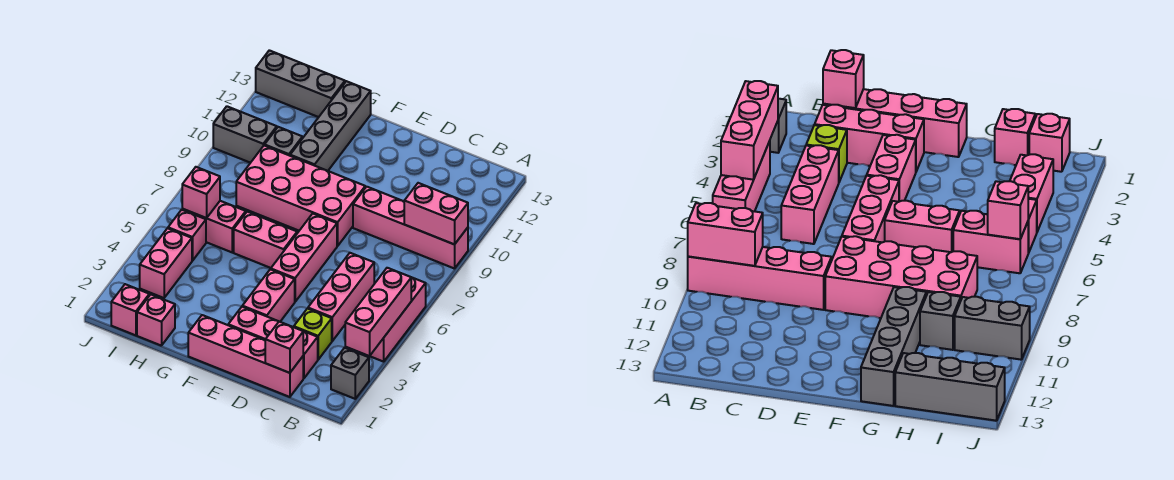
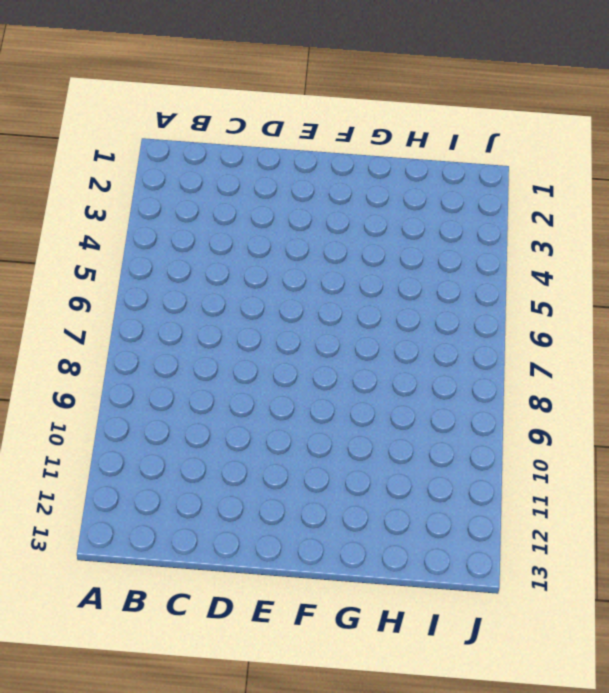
none -> grey brick A2 level 1
none -> pink brick A4:A6 level 1
none -> pink brick A9:D9 level 1

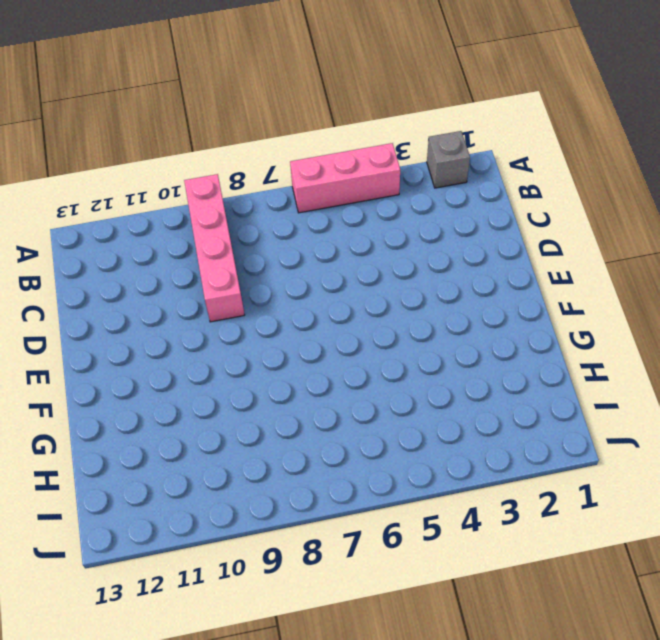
none -> pink brick C1:F1 level 1
none -> pink brick C2:E2 level 1
none -> lime brick C3 level 1

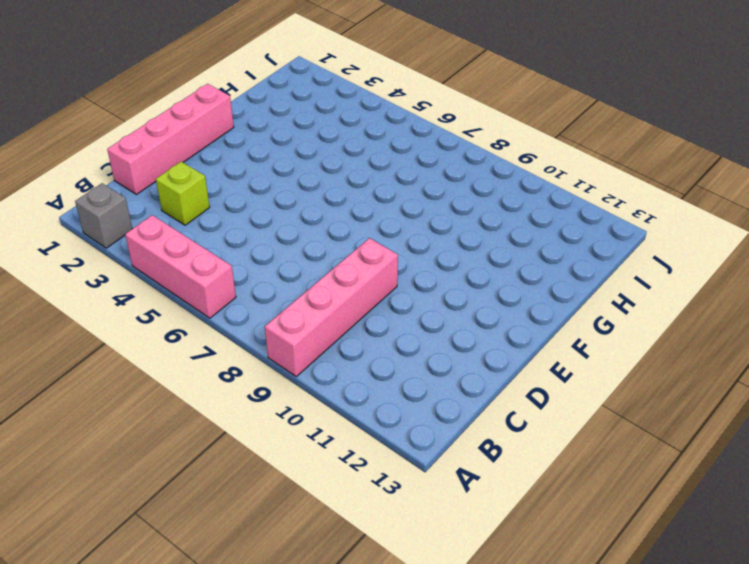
none -> pink brick C2:E2 level 1
none -> pink brick C4:C6 level 1
none -> pink brick E3:E4 level 1

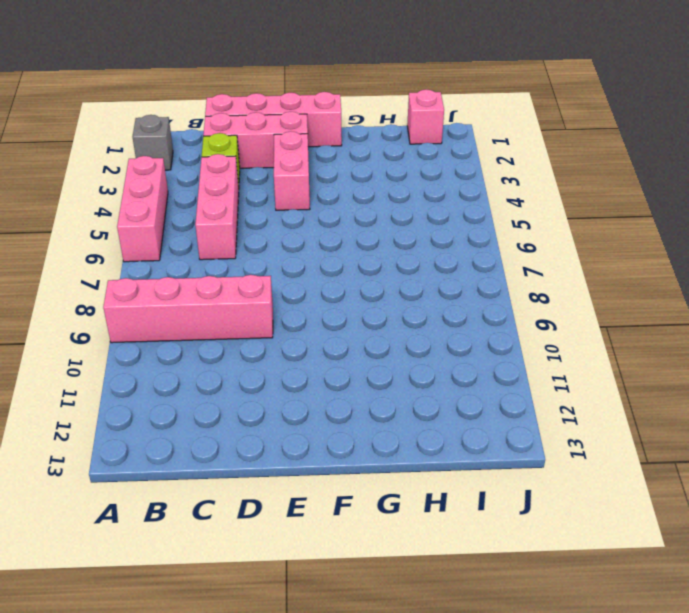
none -> pink brick E5:E7 level 1
none -> pink brick E8:H9 level 1
none -> pink brick F6:G6 level 1

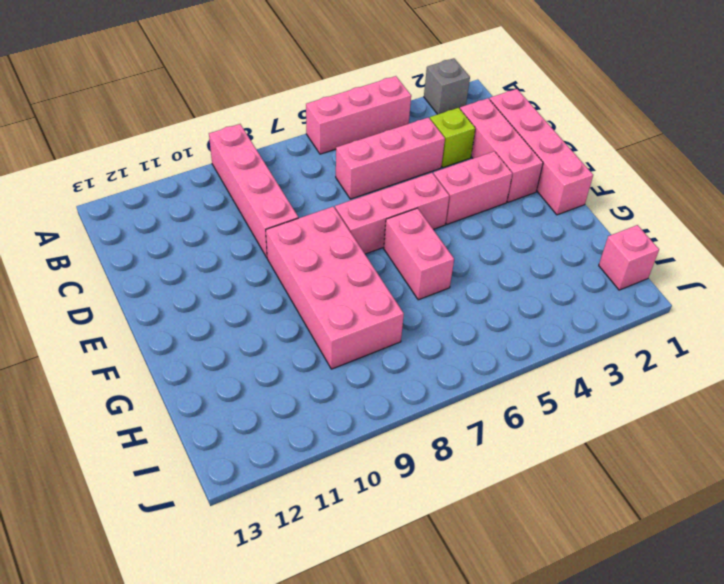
none -> grey brick G10:G13 level 1
none -> pink brick H1 level 1
none -> pink brick H6:I6 level 1

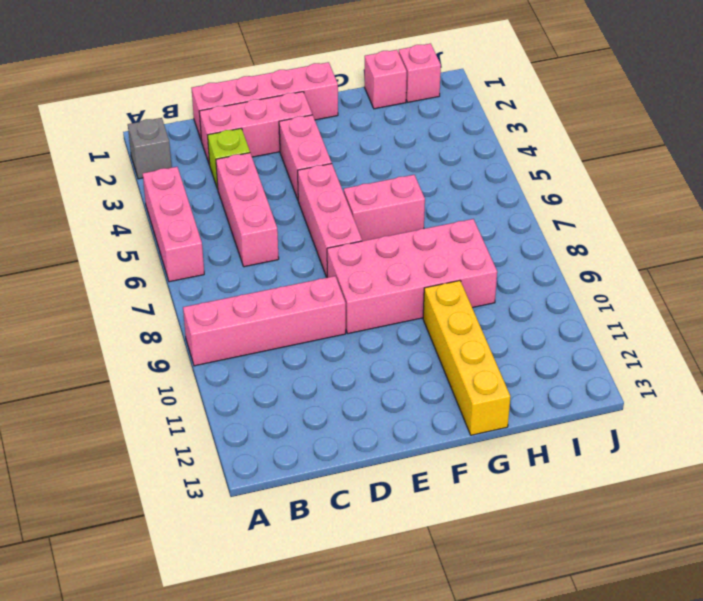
yellow brick G10:G13 level 1 -> grey brick G10:G13 level 1
none -> pink brick H6:I6 level 1
none -> grey brick H10 level 1
none -> grey brick H13:J13 level 1

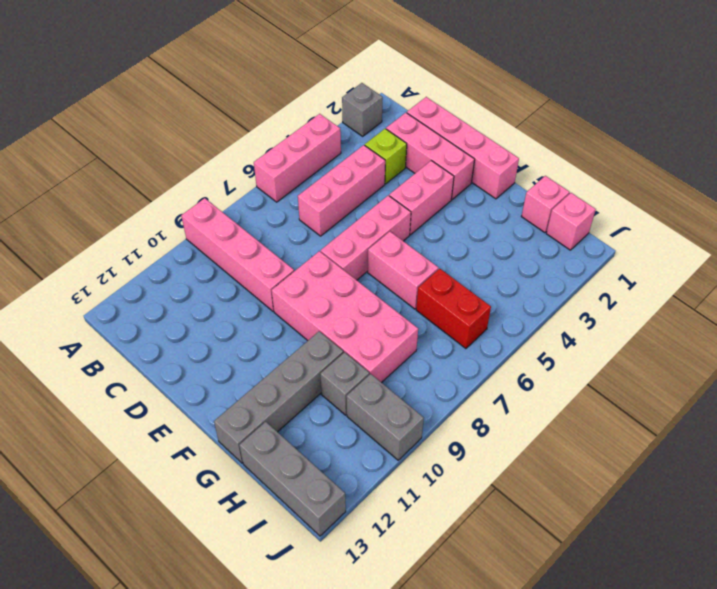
red brick H6:I6 level 1 -> pink brick H6:I6 level 1
none -> pink brick I3:I4 level 1
none -> pink brick I5 level 1
none -> pink brick A3:A5 level 2

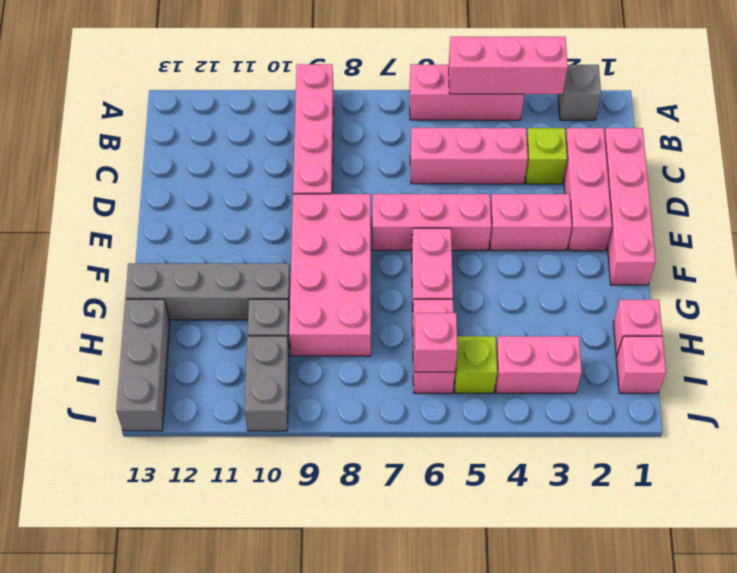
lime brick I5 level 1 -> pink brick I5 level 1
none -> pink brick A9:B9 level 2
none -> pink brick C1 level 2

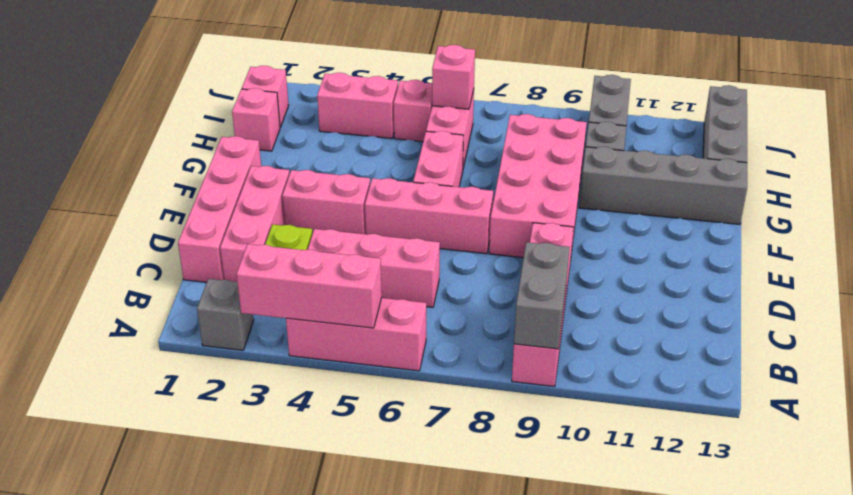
grey brick A9:B9 level 2 -> pink brick A9:B9 level 2
none -> pink brick C1 level 2

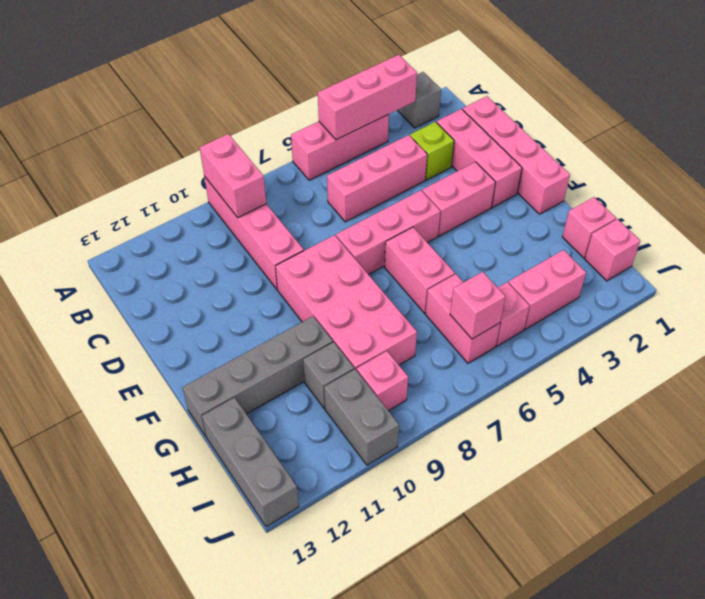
pink brick I9 level 1 -> pink brick C1 level 2

